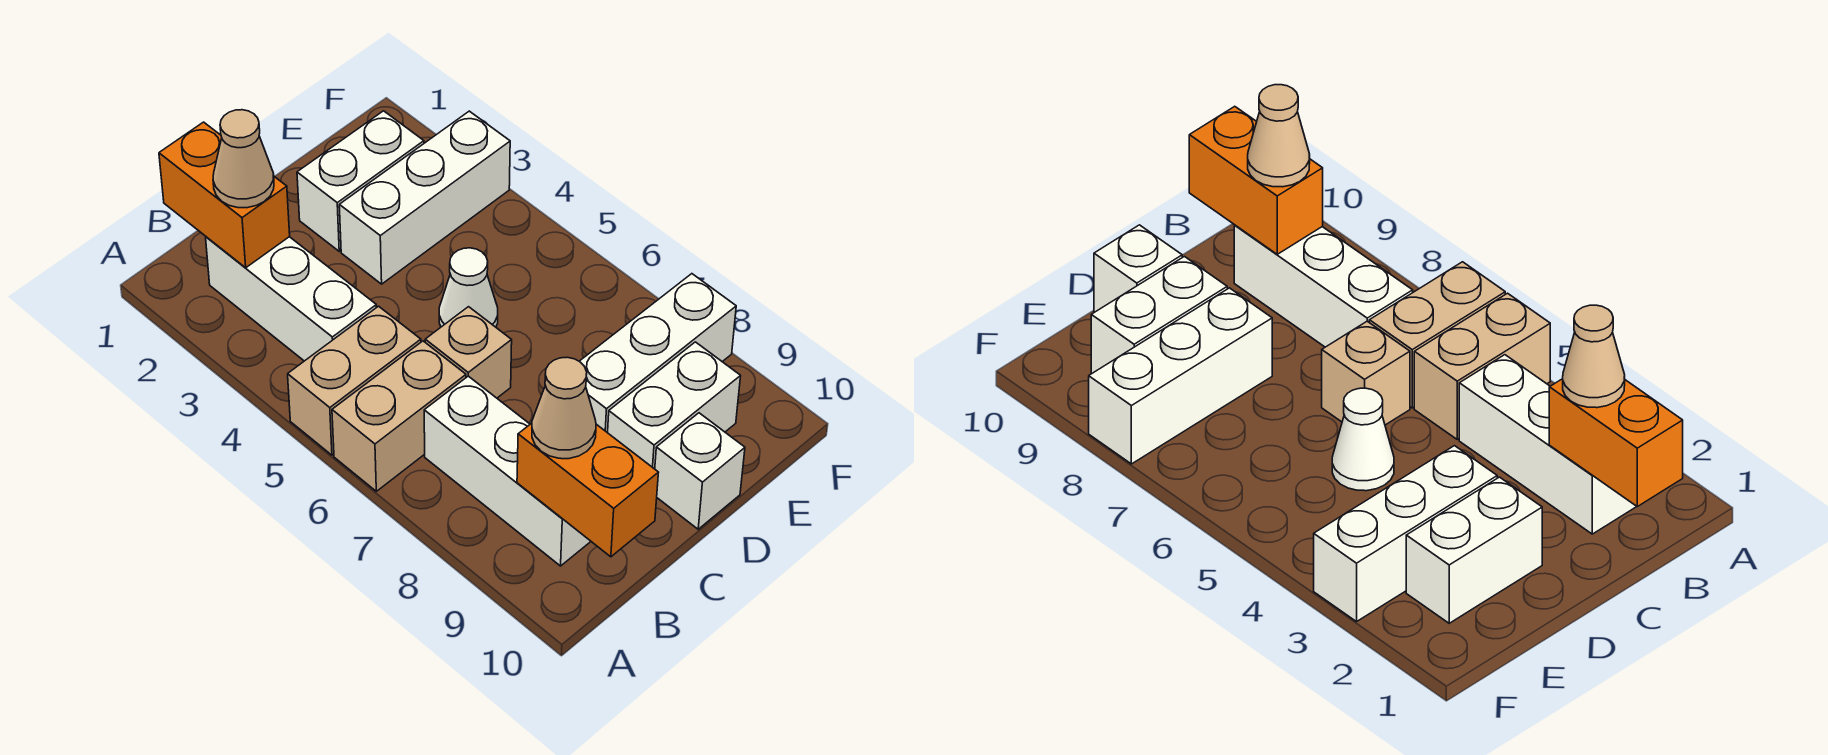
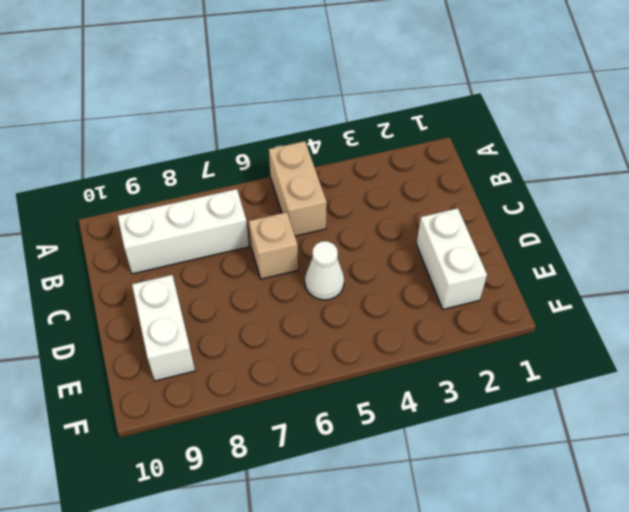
none -> tan brick A6:B6 level 1
none -> white brick B2:B4 level 1
none -> white brick D3:F3 level 1

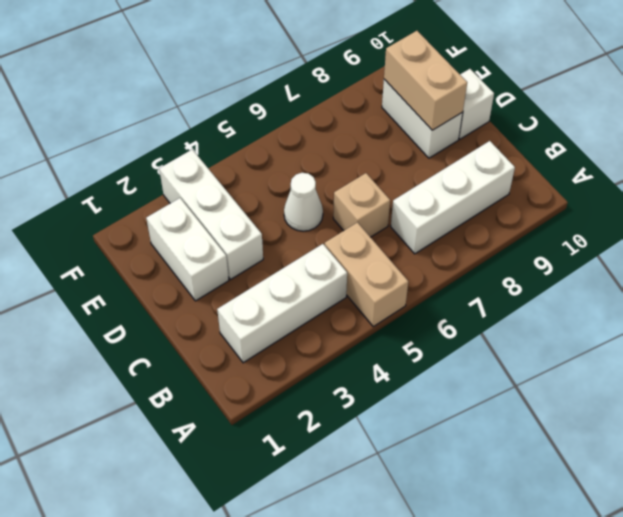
tan brick D9:E9 level 2 -> tan brick A6:B6 level 1
none -> white brick D8:F8 level 1
none -> orange brick B1:B2 level 2
none -> orange brick B9:B10 level 2

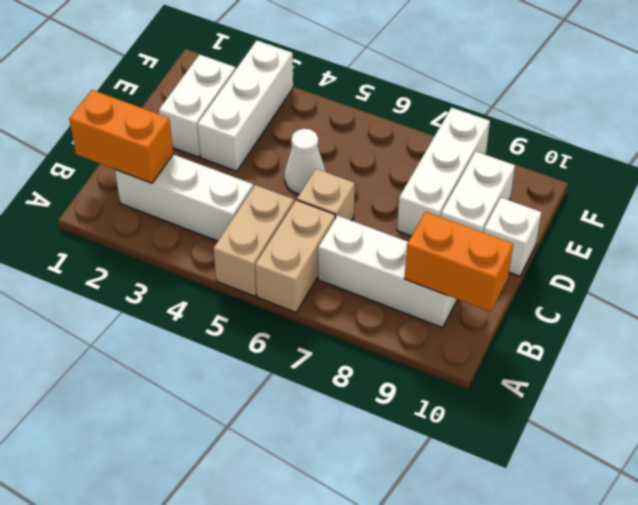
none -> tan cone B2 level 3
none -> tan cone B9 level 3

